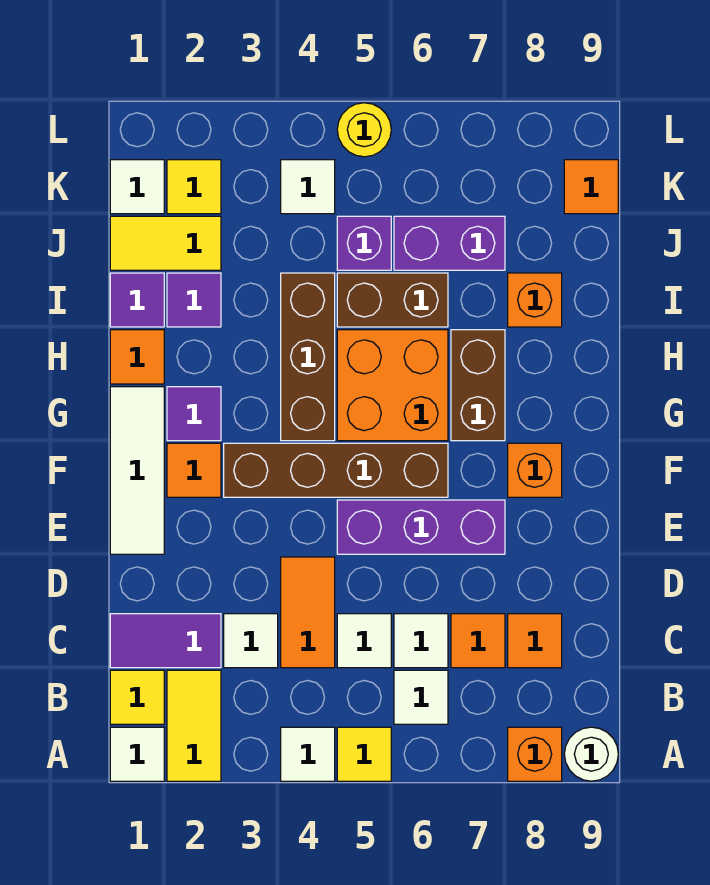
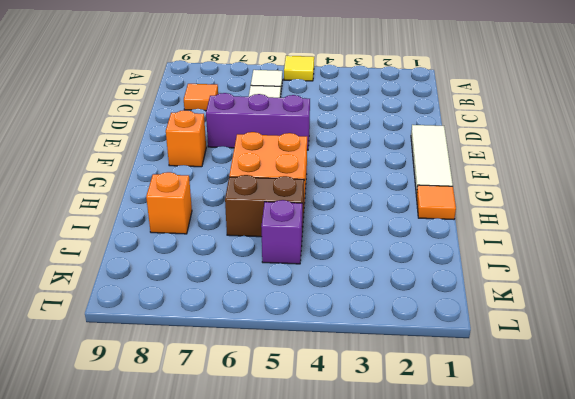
none -> white tile A1 level 1
none -> yellow tile A2:B2 level 1
none -> white tile A4 level 1
none -> orange brick A8 level 1

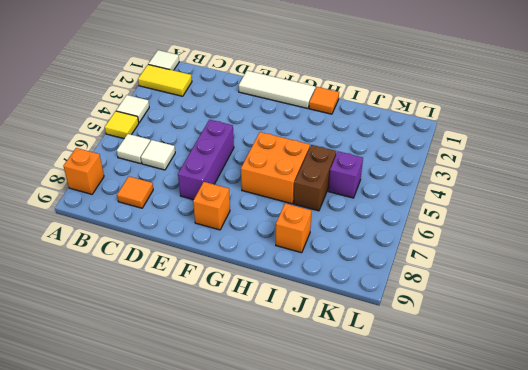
none -> white round brick A9 level 1
none -> yellow tile B1 level 1
none -> purple tile C1:C2 level 1
none -> white tile C3 level 1

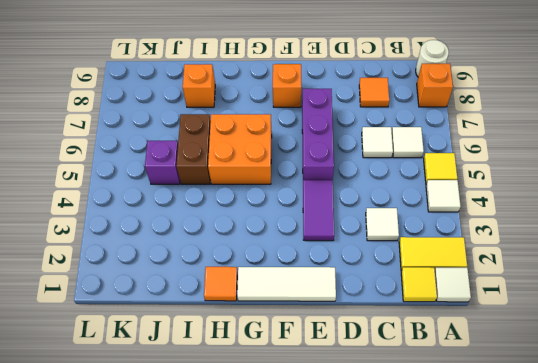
purple tile E3:E4 level 1 -> purple tile C1:C2 level 1
none -> orange tile C4:D4 level 1
none -> white tile C5 level 1
none -> orange tile C7 level 1
none -> orange tile F2 level 1

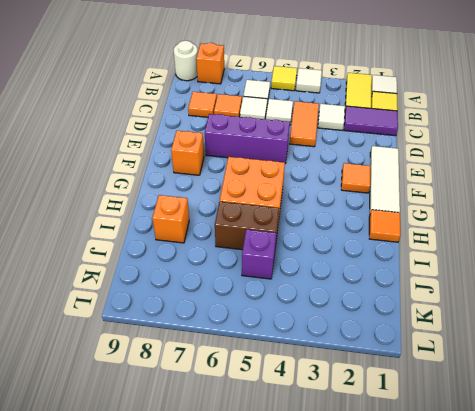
none -> brown brick F3:F6 level 1
none -> purple tile G2 level 1
none -> brown brick G4:I4 level 1
none -> brown brick G7:H7 level 1

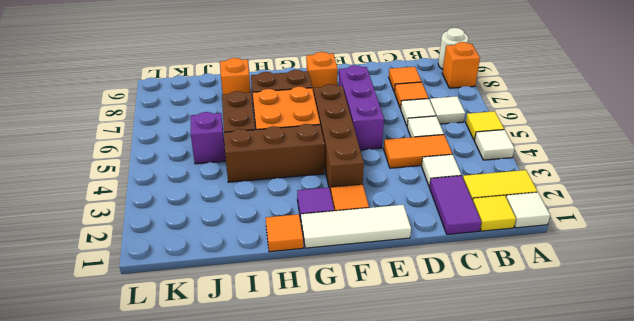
none -> purple tile I1 level 1
none -> purple tile I2 level 1
none -> yellow tile J1:J2 level 1
none -> purple brick J6:J7 level 1

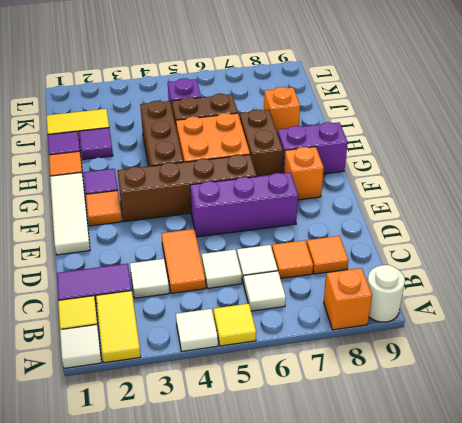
purple brick G8:G9 level 1 -> purple brick J6:J7 level 1
none -> white tile K1 level 1
none -> yellow tile K2 level 1
none -> white tile K4 level 1
none -> orange tile K9 level 1

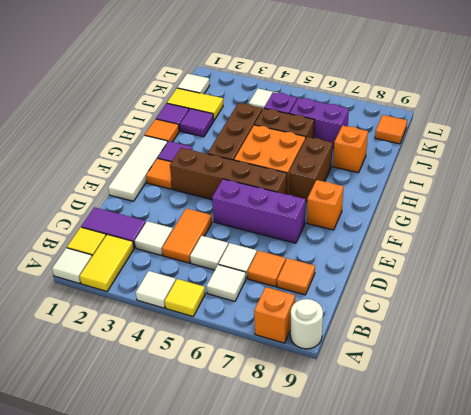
none -> yellow tile K2 level 1
none -> yellow round brick L5 level 1

